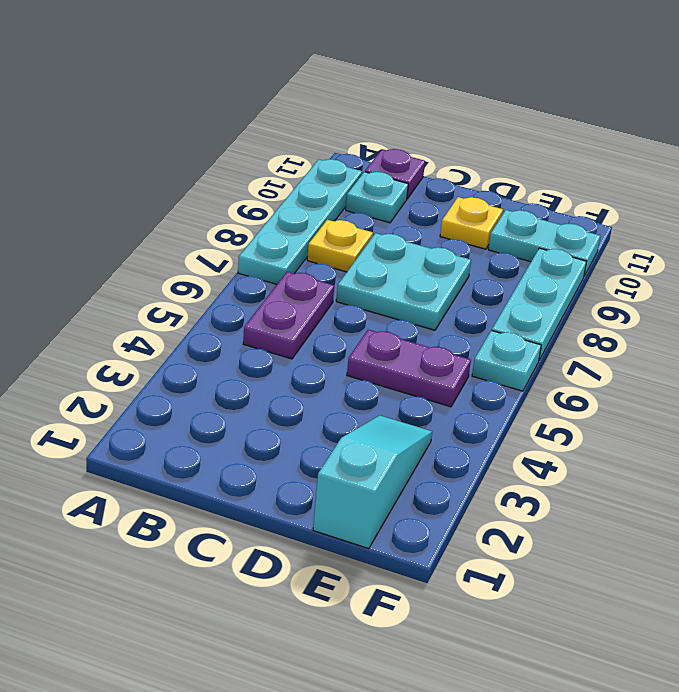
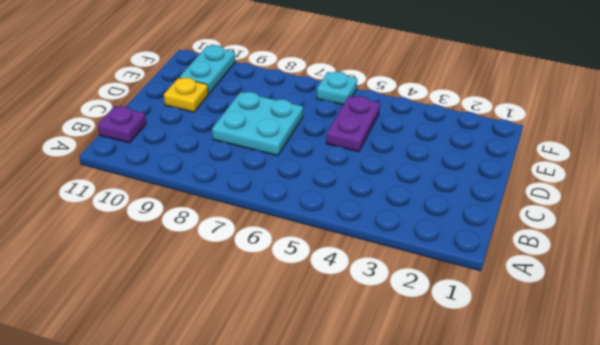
none -> cyan plate A7:A10 level 1
none -> purple plate B5:B6 level 1
none -> yellow plate B8 level 1

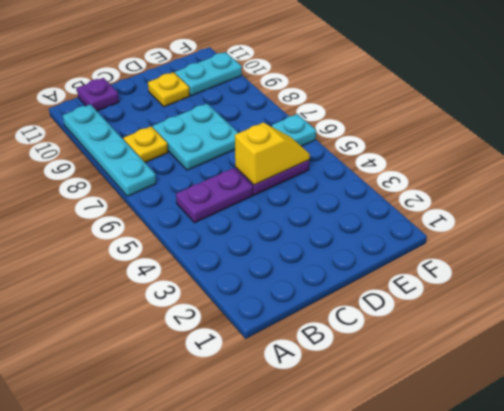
purple plate B5:C5 level 1 -> purple plate B5:B6 level 1
yellow slope D5:E5 level 2 top D -> none
none -> cyan plate B10 level 1
none -> cyan slope E1:E3 level 1 top 1
none -> cyan plate F7:F9 level 1

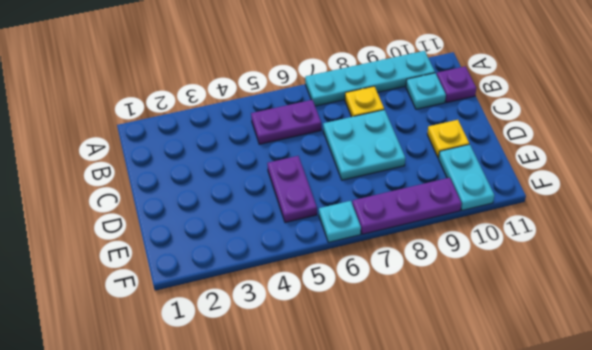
purple plate F7:F9 level 1 -> cyan plate F7:F9 level 1
none -> cyan slope E1:E3 level 1 top 1

